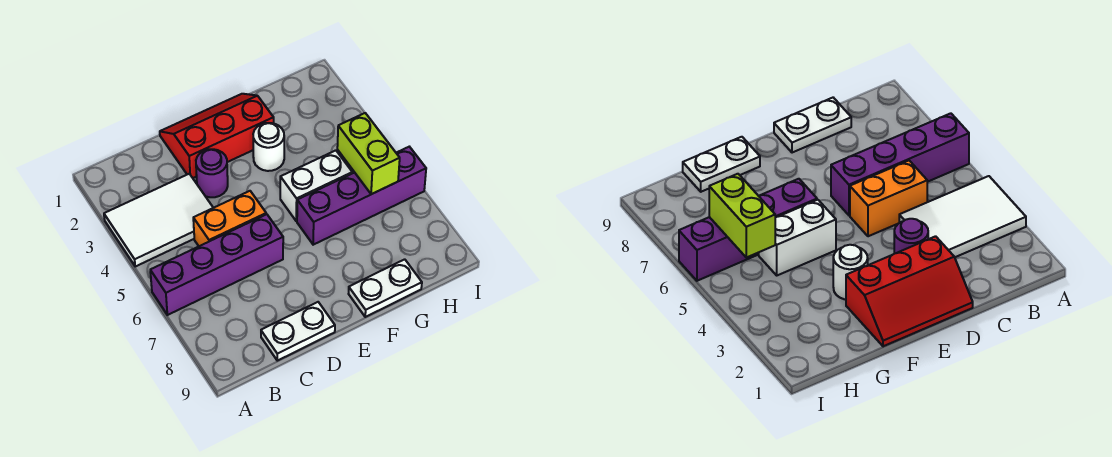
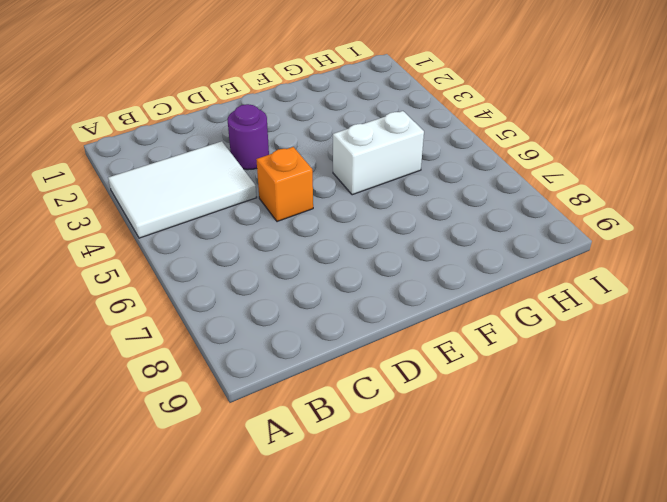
orange brick D5 level 1 -> orange brick C5:D5 level 1
none -> purple brick A6:D6 level 1
none -> white plate C9:D9 level 1

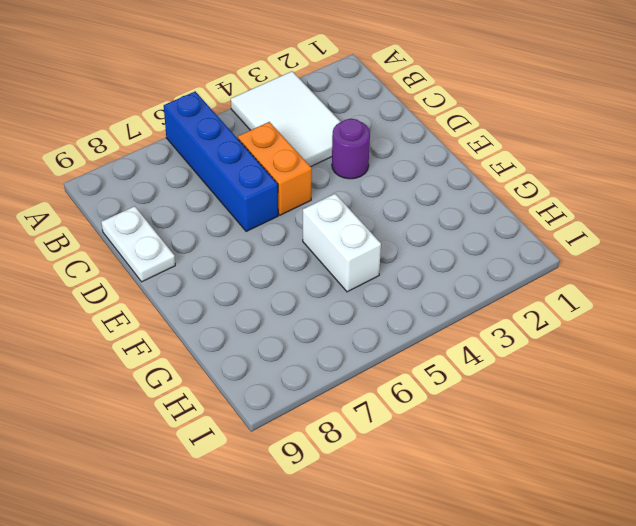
blue brick A6:D6 level 1 -> purple brick A6:D6 level 1
none -> red slope D1:F2 level 1 top 2
none -> white round brick F3 level 1

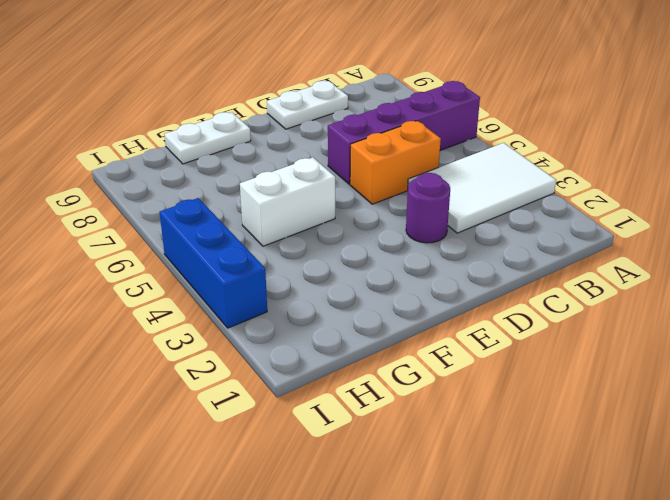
blue brick I3:I5 level 1 -> none
none -> red slope D1:F2 level 1 top 2
none -> white round brick F3 level 1

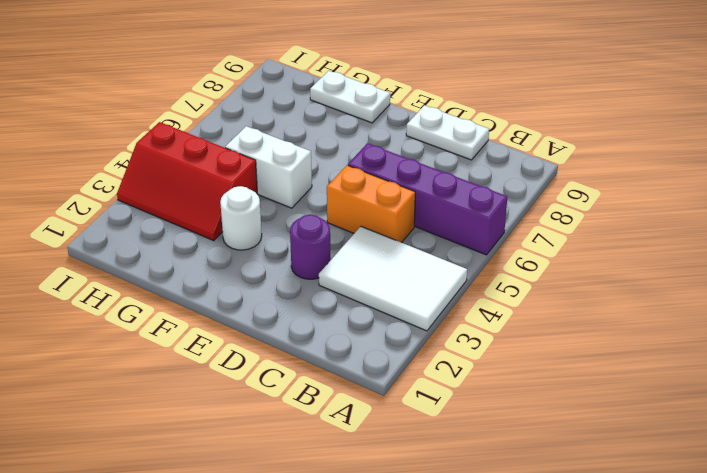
red slope G3:I4 level 1 top 4 -> red slope D1:F2 level 1 top 2
none -> purple brick F6:I6 level 1
none -> lime brick H5:H6 level 2

